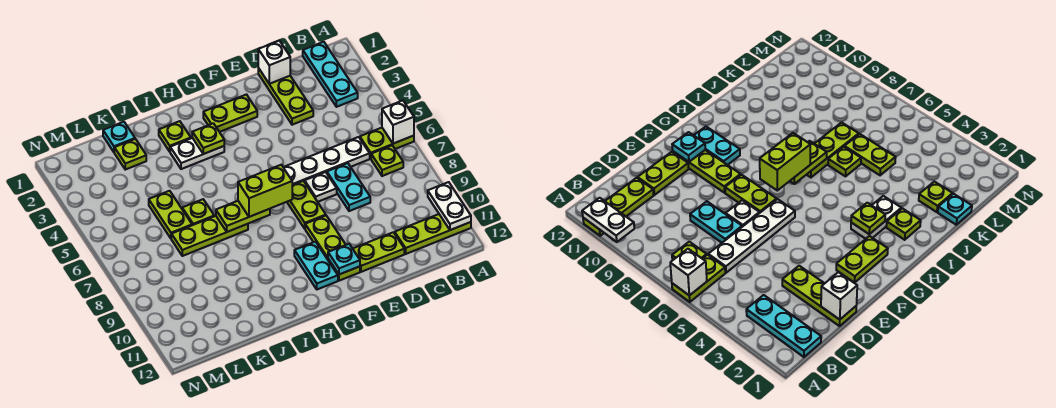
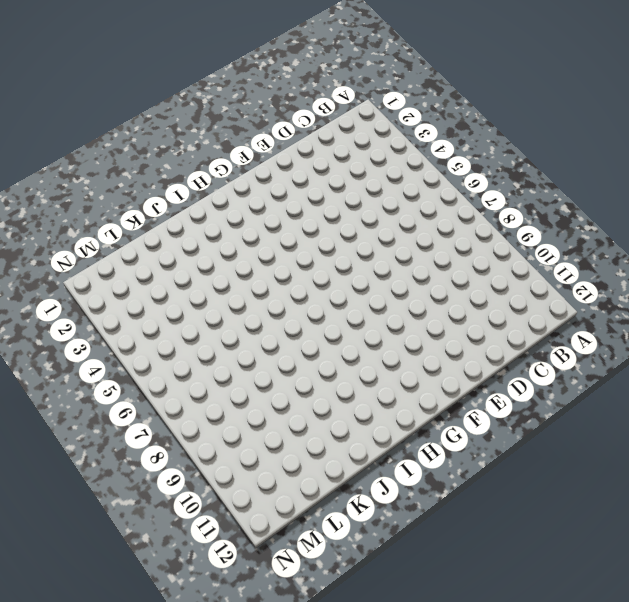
none -> lime plate A6:B6 level 1
none -> lime plate A11:C11 level 1
none -> cyan plate B1:B3 level 1

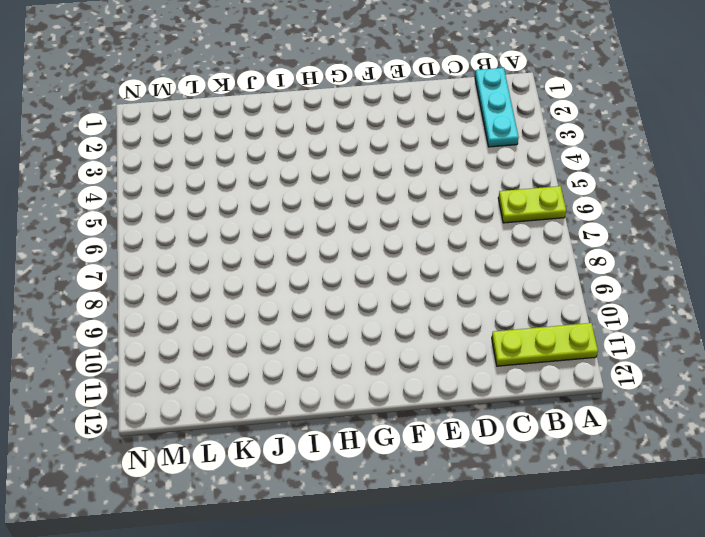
none -> lime plate B7 level 1
none -> white plate C6:F6 level 1
none -> lime plate D1:D3 level 1

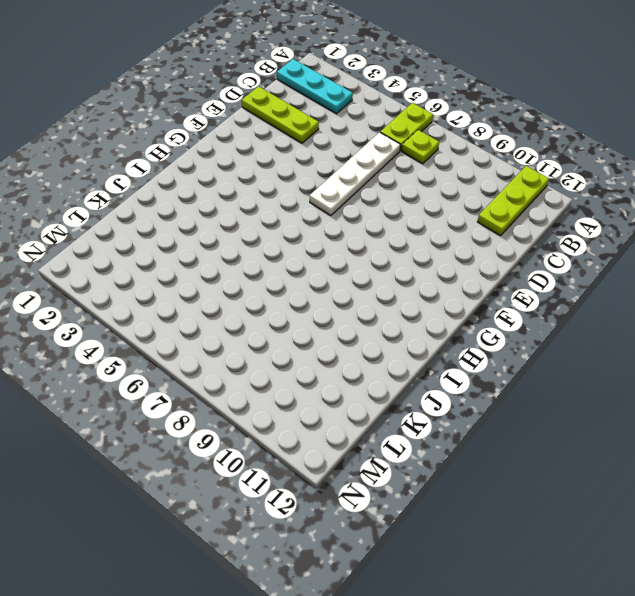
none -> cyan plate D7:D8 level 1
none -> lime plate D11:E11 level 1
none -> white plate E7 level 1

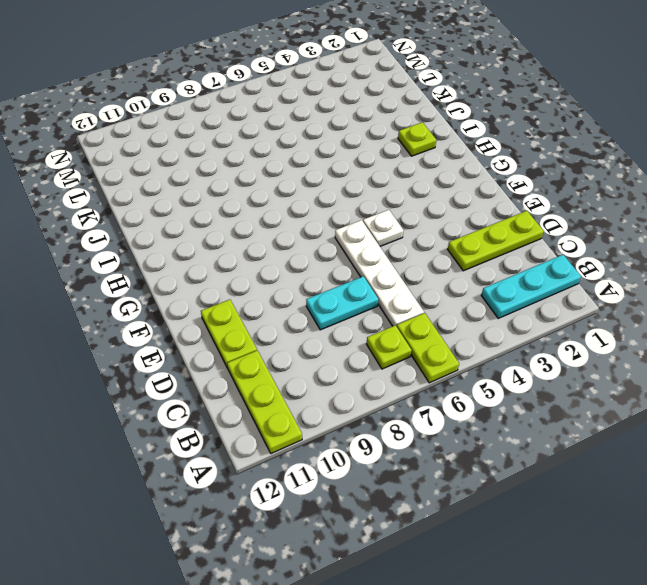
white plate F5 level 1 -> white plate E7 level 1
none -> lime plate F2:G2 level 1
none -> lime plate F7:F8 level 1
none -> lime plate F9:F11 level 1

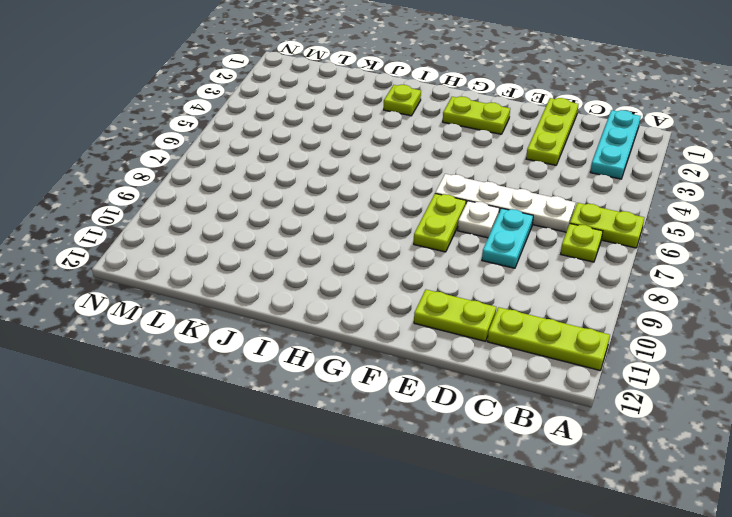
none -> lime plate F9:F11 level 1
none -> cyan plate G10:G11 level 1
none -> white plate H3:I3 level 1

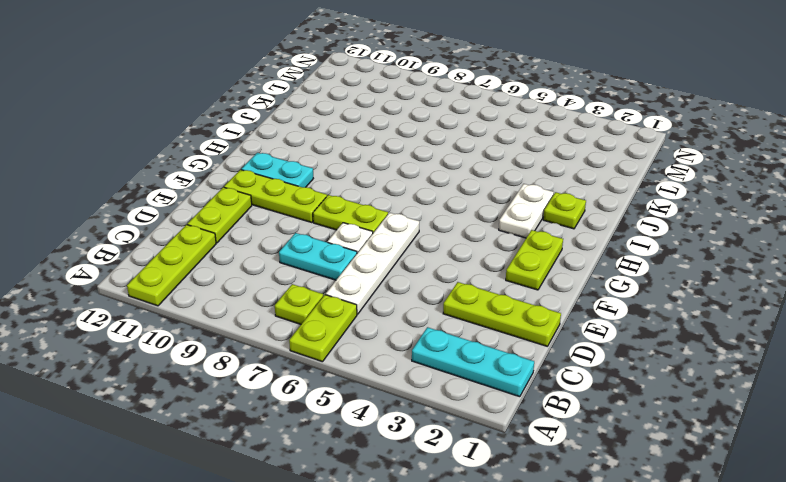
none -> lime plate I7:K7 level 1
none -> lime plate J6 level 1
none -> cyan plate K1 level 1

